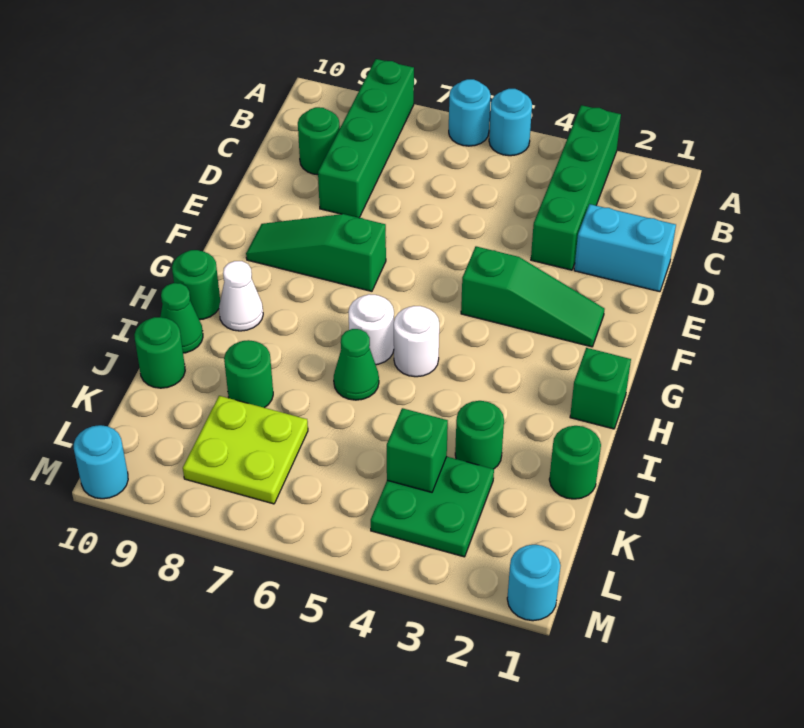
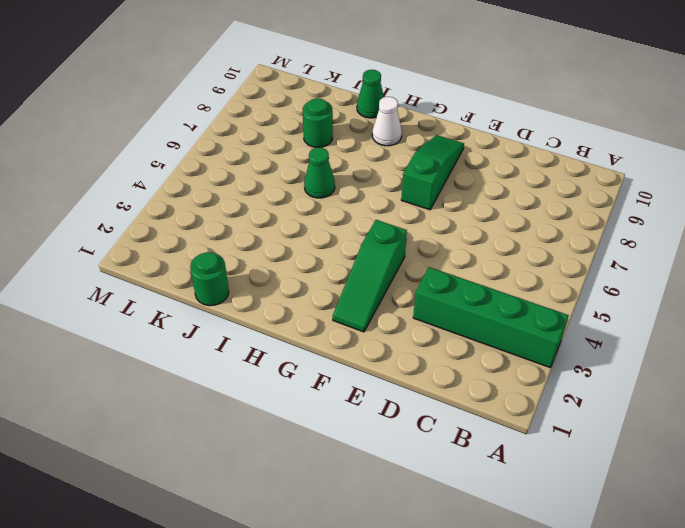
none -> cyan round brick A5 level 1
none -> cyan round brick A6 level 1
none -> green brick A8:D8 level 1

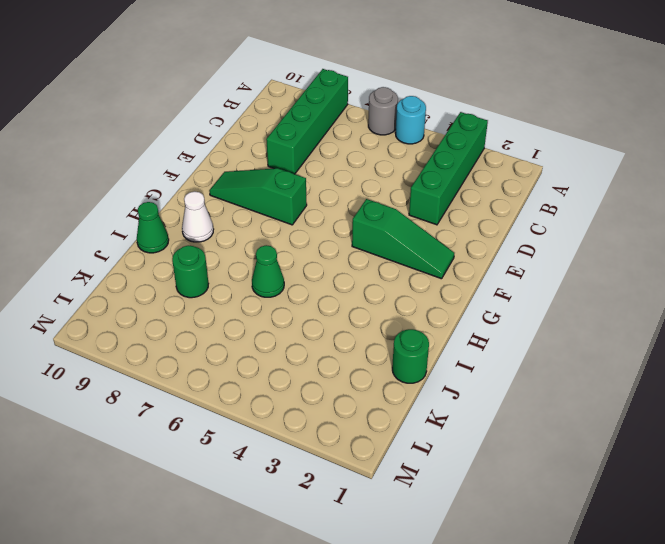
grey round brick A6 level 1 -> cyan round brick A6 level 1
none -> green round brick C9 level 1
none -> cyan brick D1:D2 level 1
none -> green brick H1 level 1

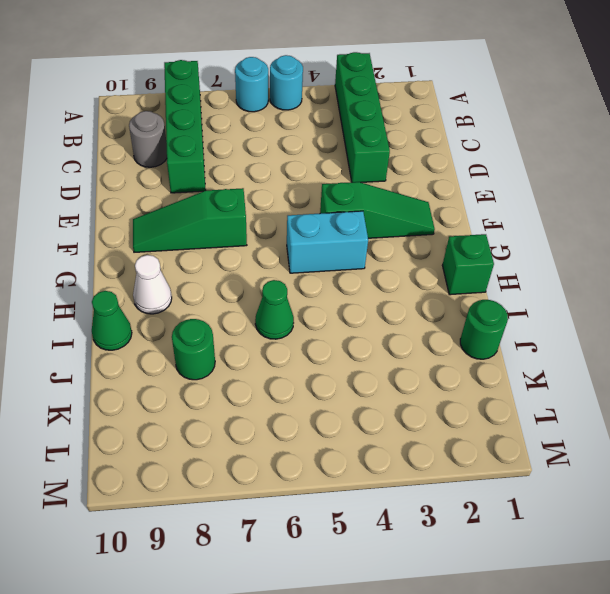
grey round brick C9 level 1 -> green round brick C9 level 1
cyan brick G4:G5 level 1 -> cyan brick D1:D2 level 1
none -> white round brick H5 level 1
none -> white round brick H6 level 1
none -> green round brick H10 level 1

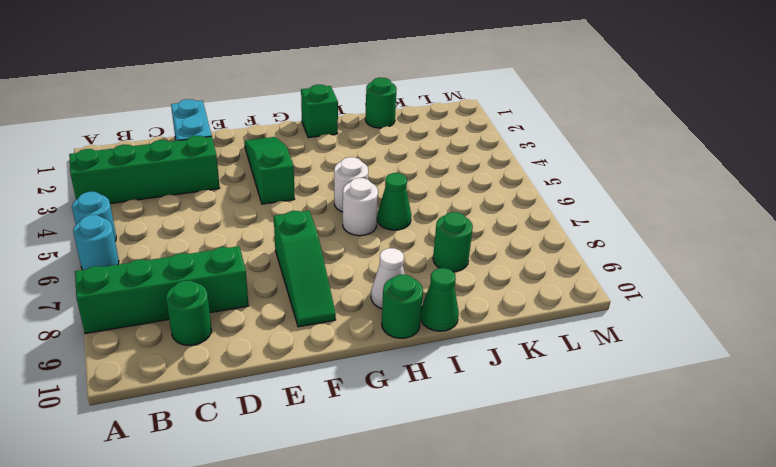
none -> green round brick J3 level 1
none -> green round brick J10 level 1
none -> green plate K3:L4 level 1

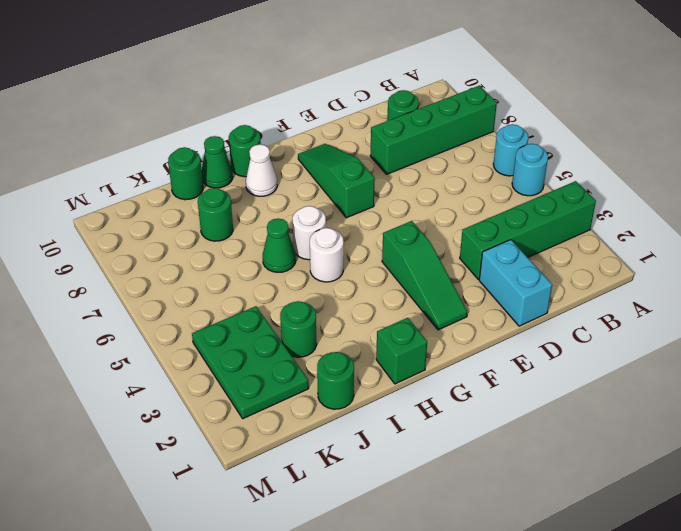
green plate K2:L4 level 1 -> green plate K3:L4 level 1
none -> lime plate K7:L8 level 1
none -> cyan round brick M1 level 1
none -> cyan round brick M10 level 1

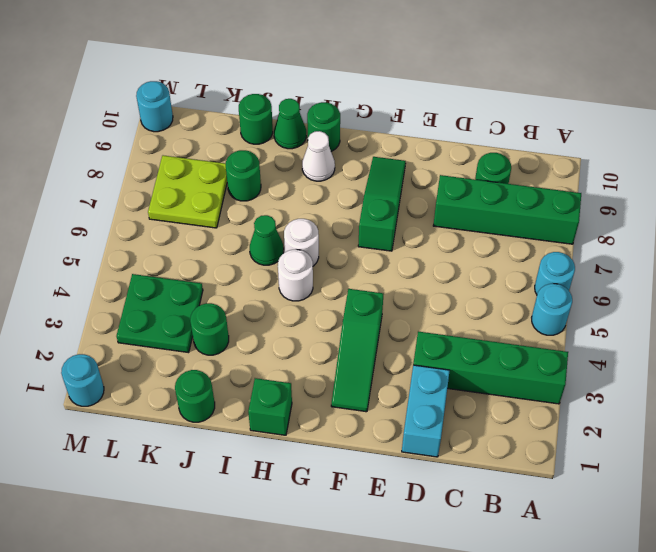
none -> green brick K4 level 2

